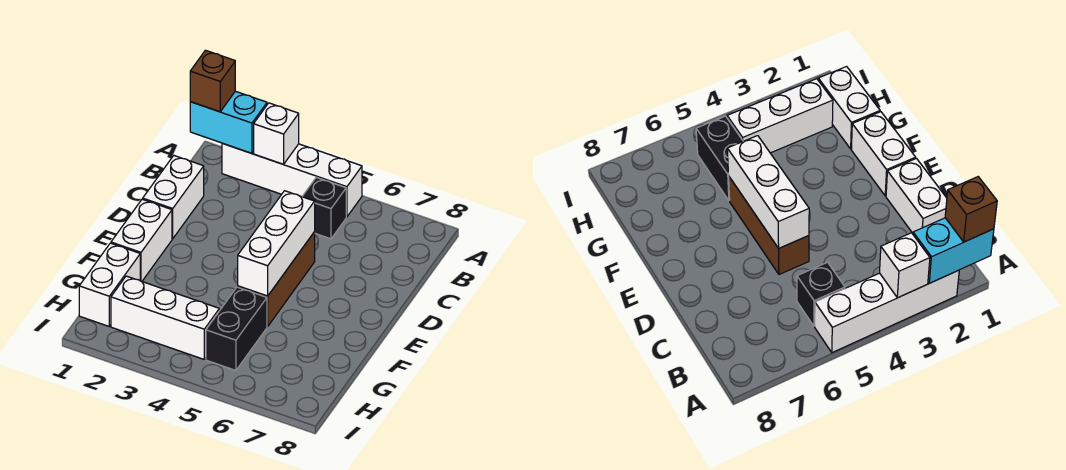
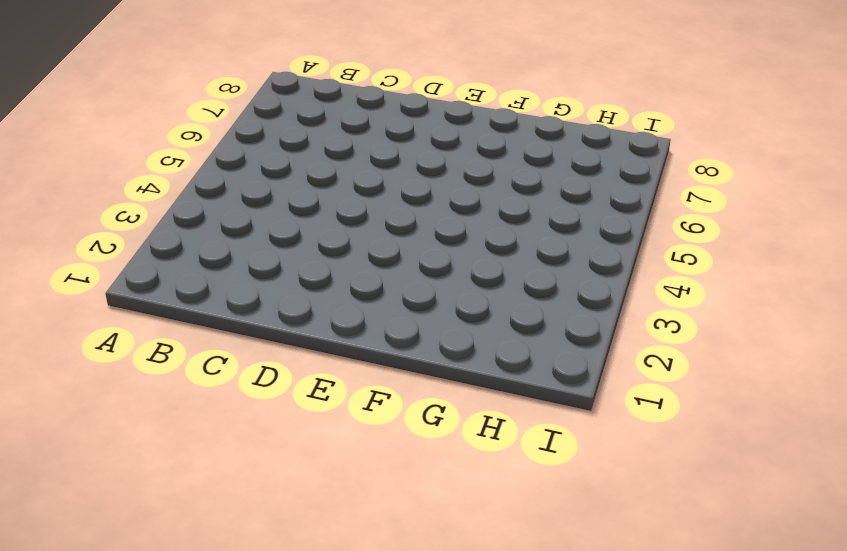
none -> white brick A2:A5 level 1
none -> black brick B5 level 1
none -> white brick C1:D1 level 1

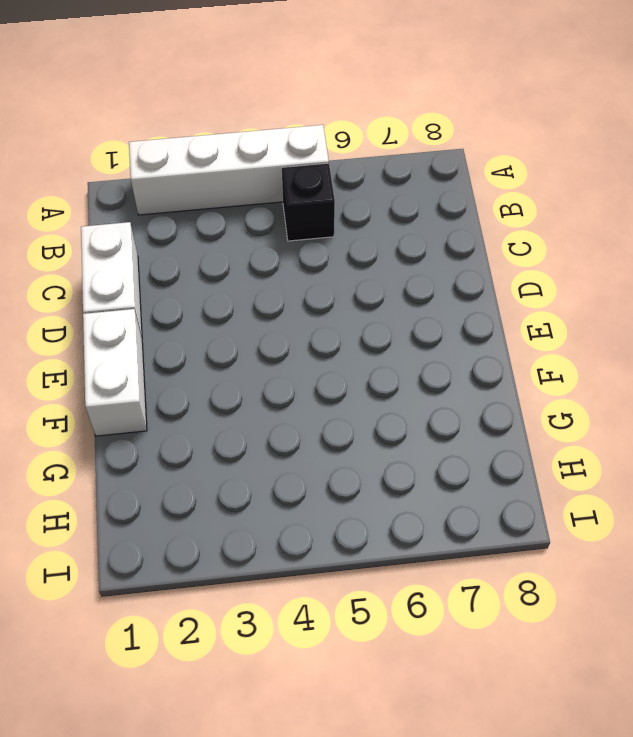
none -> brown brick D5:F5 level 1
none -> white brick G1:H1 level 1
none -> black brick G5:H5 level 1

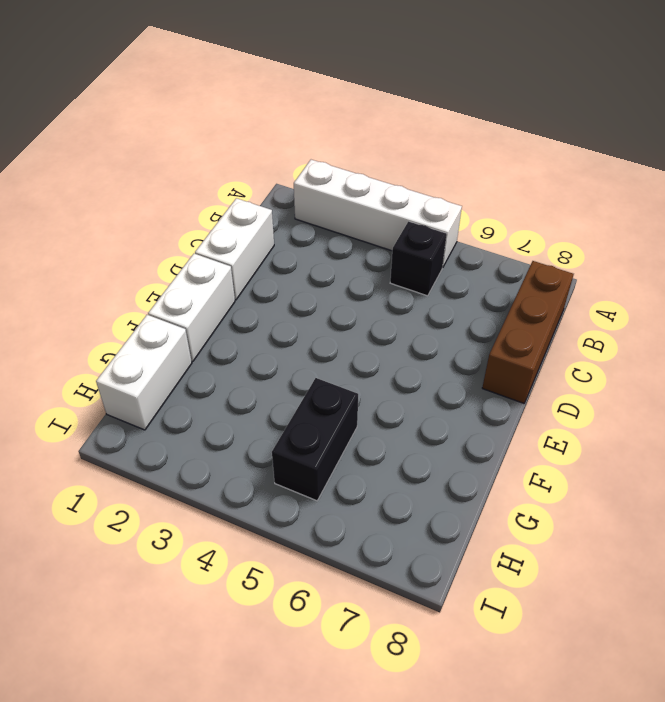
brown brick B8:D8 level 1 -> brown brick D5:F5 level 1
none -> white brick H2:H4 level 1
none -> cyan brick A1:A2 level 2
none -> white brick A3 level 2

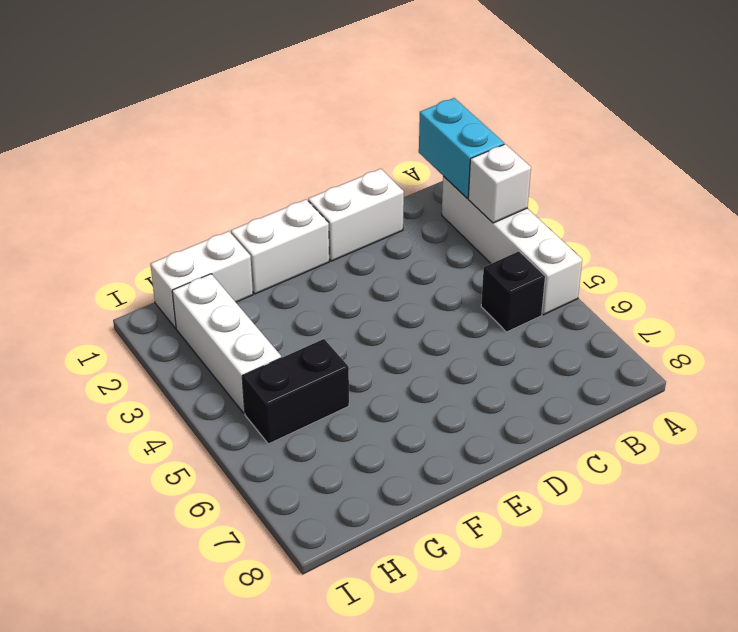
none -> brown brick D5:F5 level 1
none -> white brick D5:F5 level 2
none -> brown brick A1 level 3

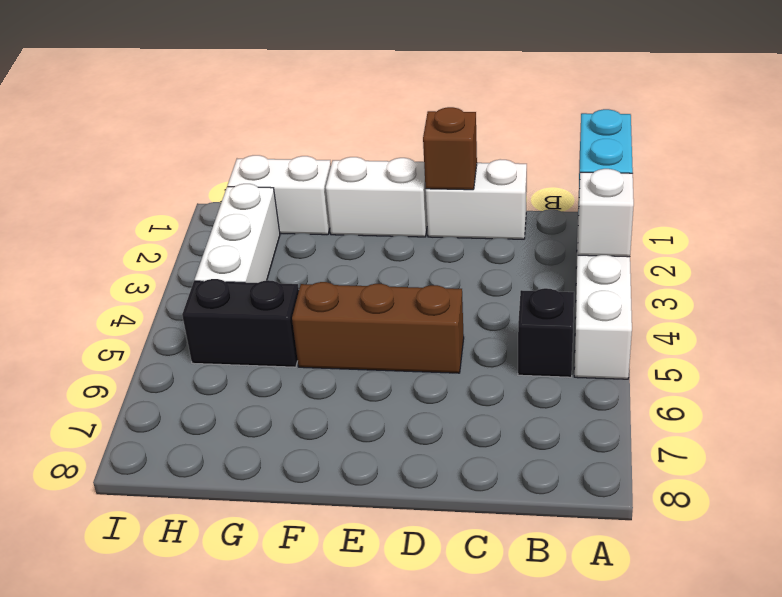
brown brick D1 level 2 -> brown brick A1 level 3
none -> white brick D5:F5 level 2

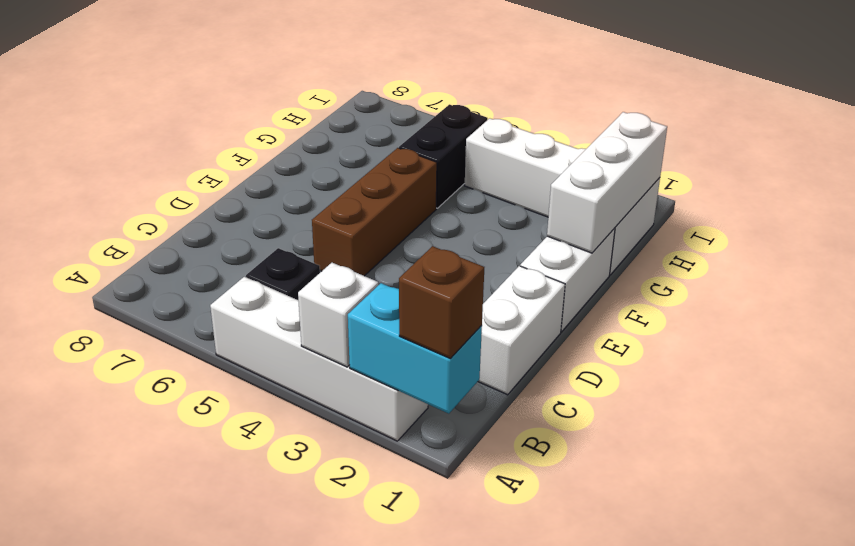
white brick F1:H1 level 2 -> white brick D5:F5 level 2

